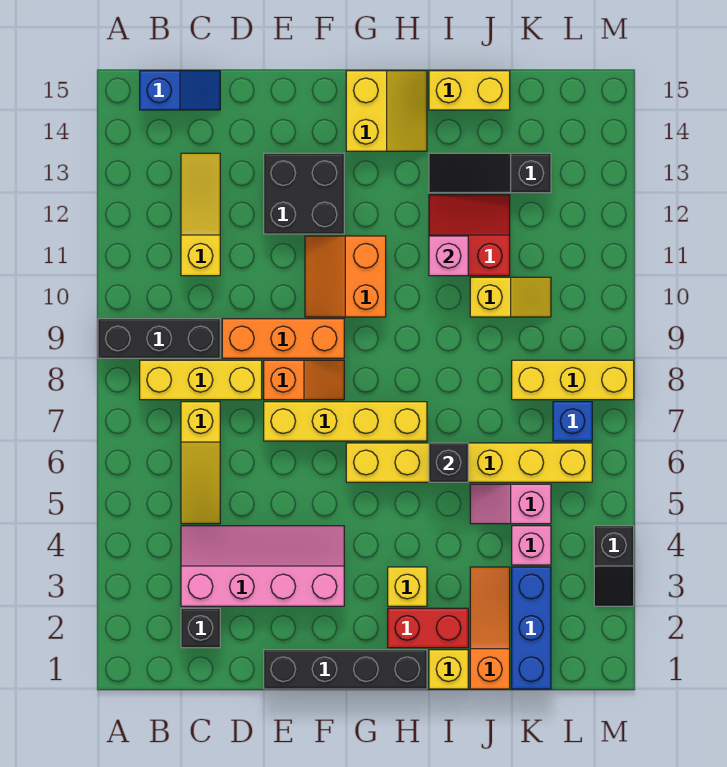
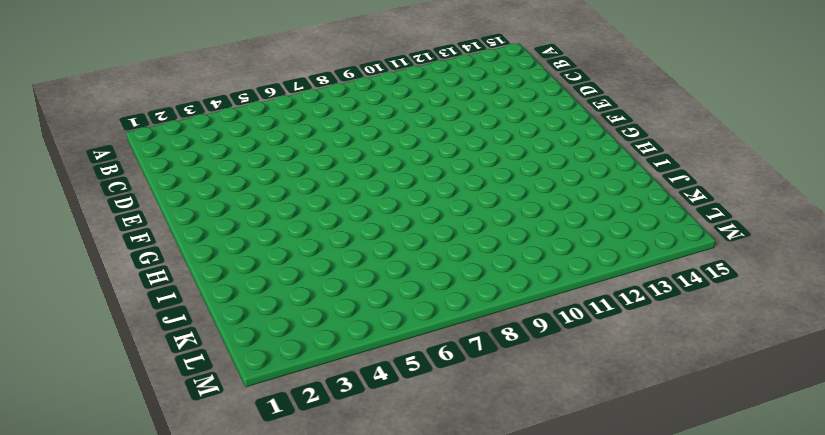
none -> black brick A9:C9 level 1
none -> yellow brick B8:D8 level 1
none -> blue slope B15:C15 level 1 top B
none -> black brick C2 level 1

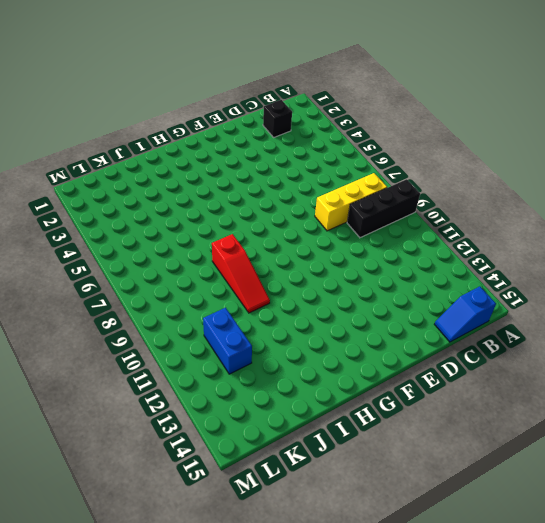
red slope I8:I10 level 1 top 8 -> none
blue brick K11:K12 level 1 -> none
none -> pink slope C3:F4 level 1 top 3
none -> yellow slope C5:C7 level 1 top 7
none -> yellow slope C11:C13 level 1 top 11
none -> orange brick D9:F9 level 1

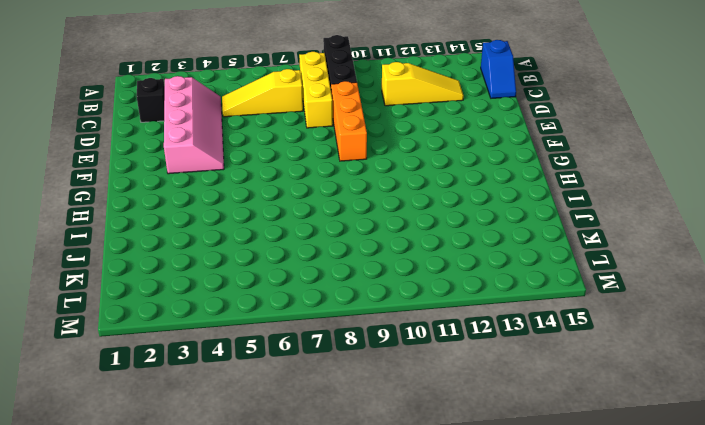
none -> black brick E1:H1 level 1
none -> yellow brick E7:H7 level 1
none -> orange slope E8:F8 level 1 top E
none -> black brick E12:F13 level 1

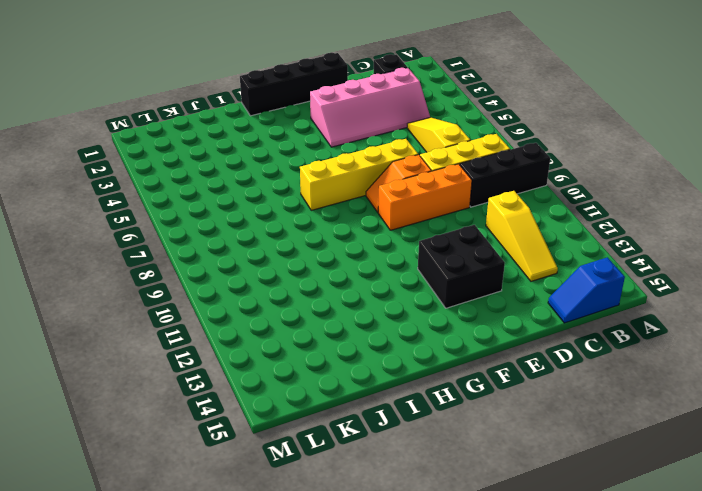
none -> orange slope F10:G11 level 1 top G
none -> yellow brick G6:L6 level 1
none -> yellow slope G14:H15 level 1 top G
none -> red brick H2:I2 level 1

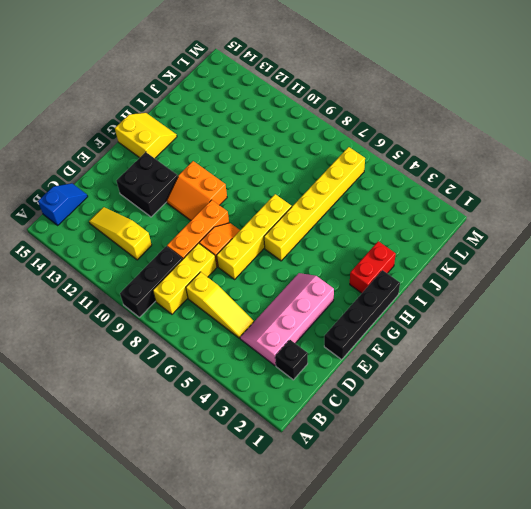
none -> yellow brick H3 level 1
none -> yellow brick I1 level 1
none -> red slope I11:J12 level 1 top 11
none -> black slope I13:K13 level 1 top K

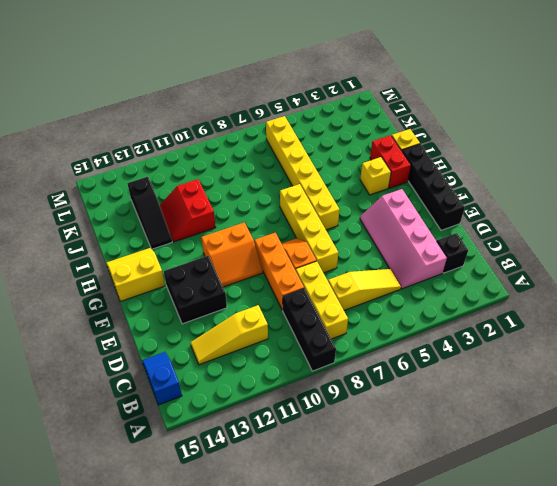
none -> yellow brick I15:J15 level 1
none -> orange slope J1:J3 level 1 top 1
none -> pink slope J5:K5 level 1 top K
none -> yellow slope J10:K10 level 1 top J

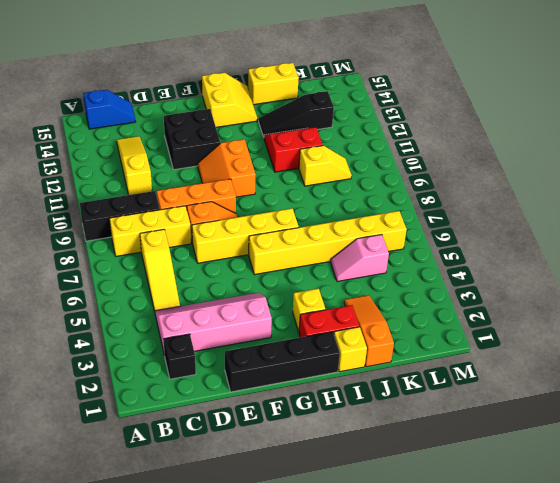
none -> blue brick K1:K3 level 1
none -> pink brick K4 level 1
none -> yellow brick K8:M8 level 1
none -> blue brick L7 level 1

